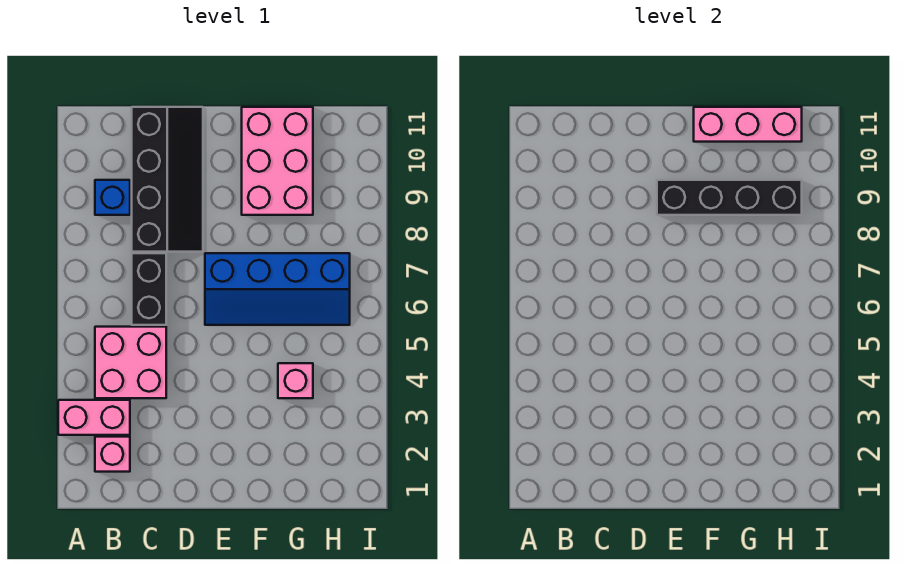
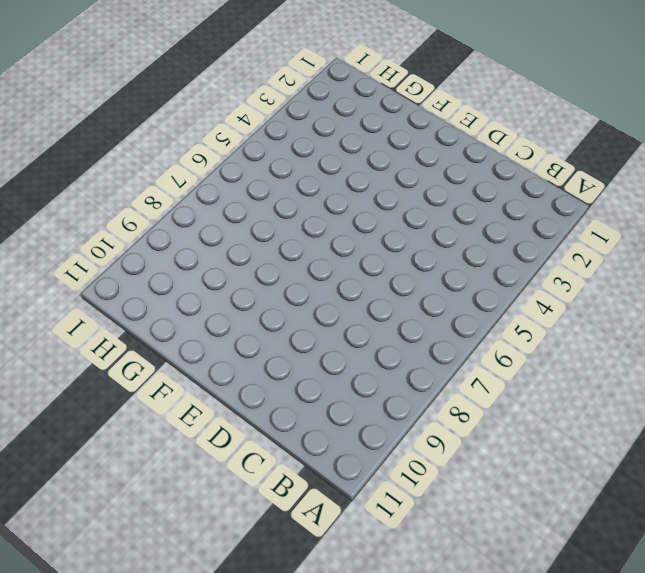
none -> pink brick A3:B3 level 1
none -> pink brick B2 level 1

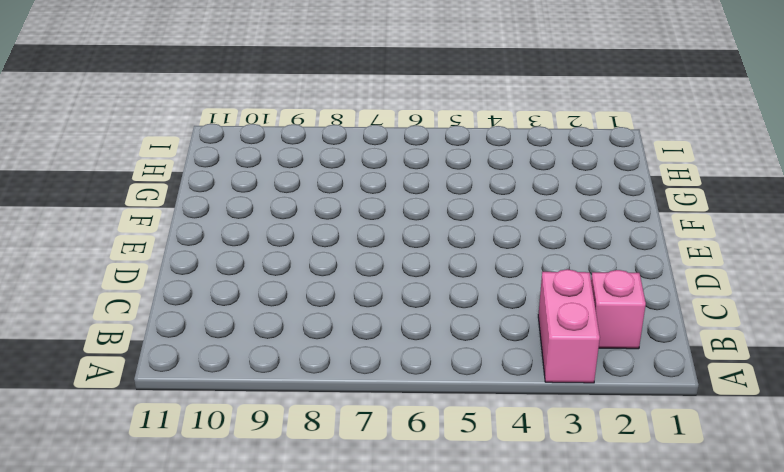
none -> pink brick B4:C5 level 1
none -> blue brick B9 level 1

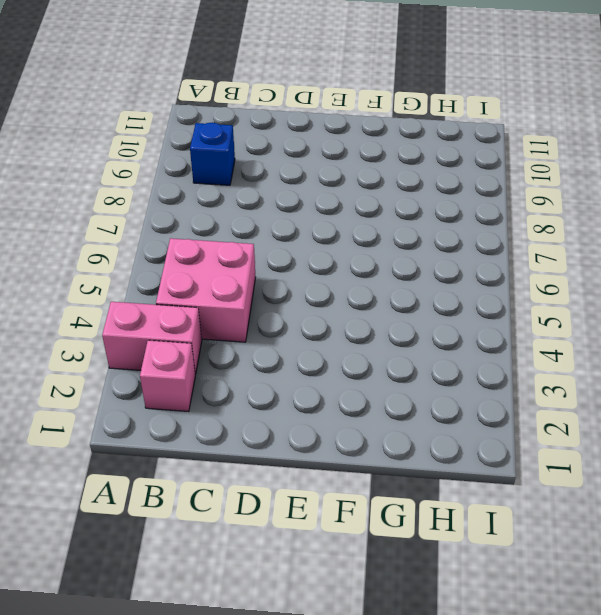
none -> black brick C6:C7 level 1
none -> black slope C8:D11 level 1 top C

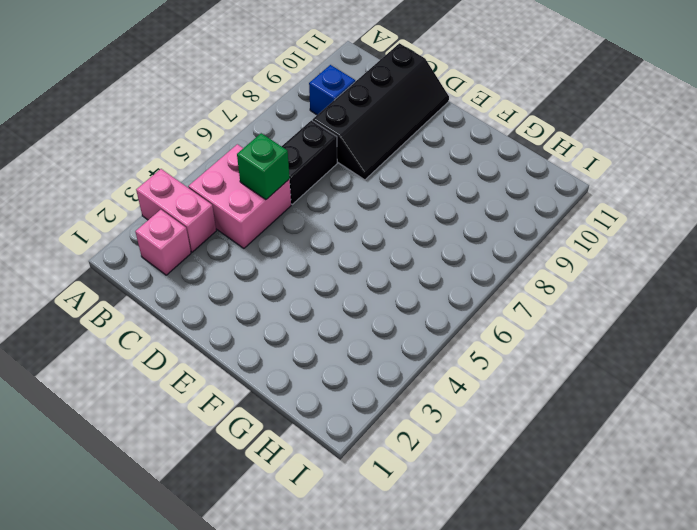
green brick C5 level 2 -> none
none -> blue slope E6:H7 level 1 top 7
none -> pink brick F9:G11 level 1

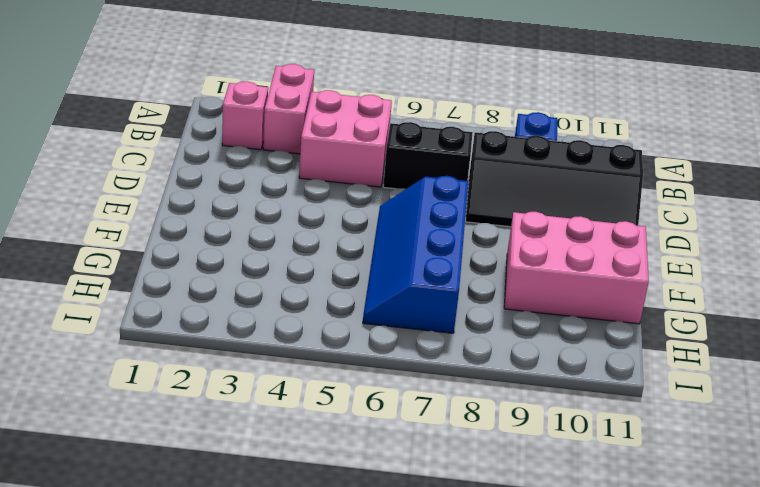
none -> pink brick G4 level 1
none -> black brick E9:H9 level 2

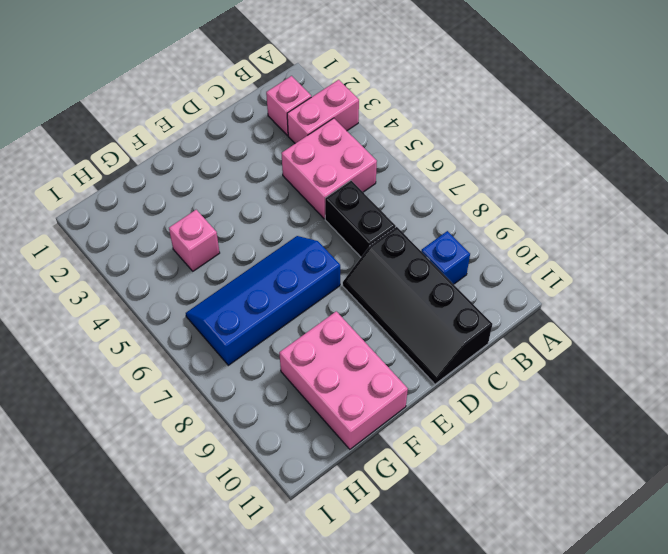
none -> black brick E9:H9 level 2
none -> pink brick F11:H11 level 2

